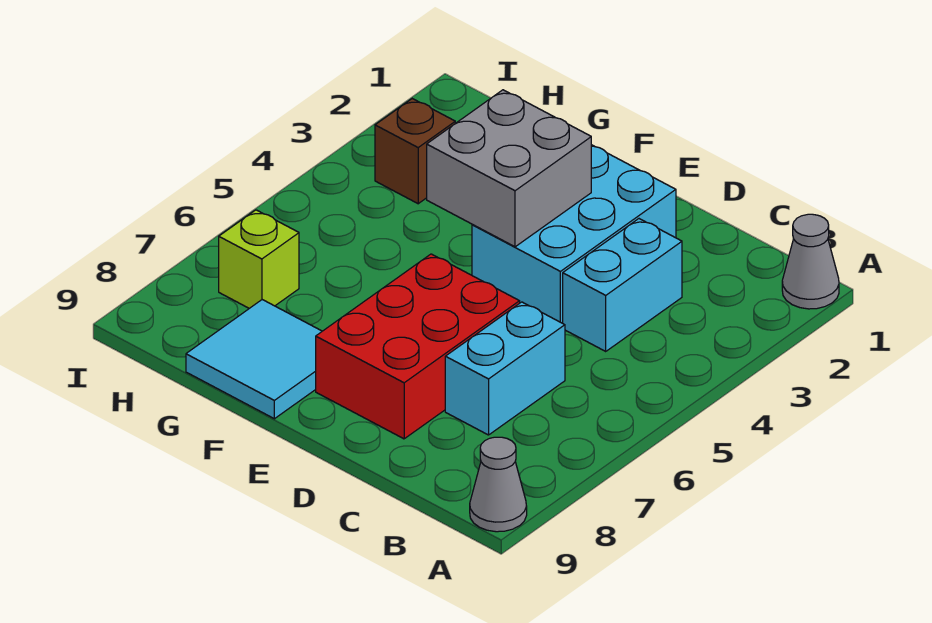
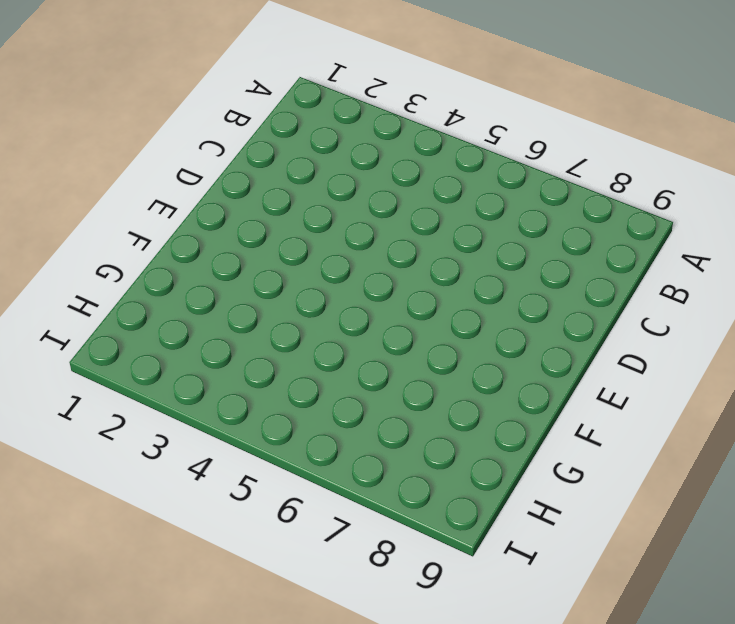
none -> grey cone A1 level 1
none -> grey cone A9 level 1

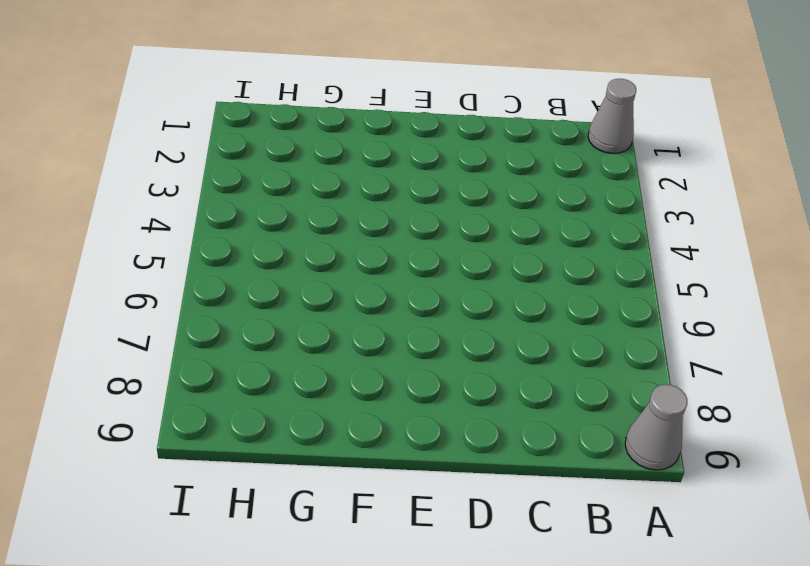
none -> cyan brick C3:C4 level 1
none -> cyan brick C6:C7 level 1

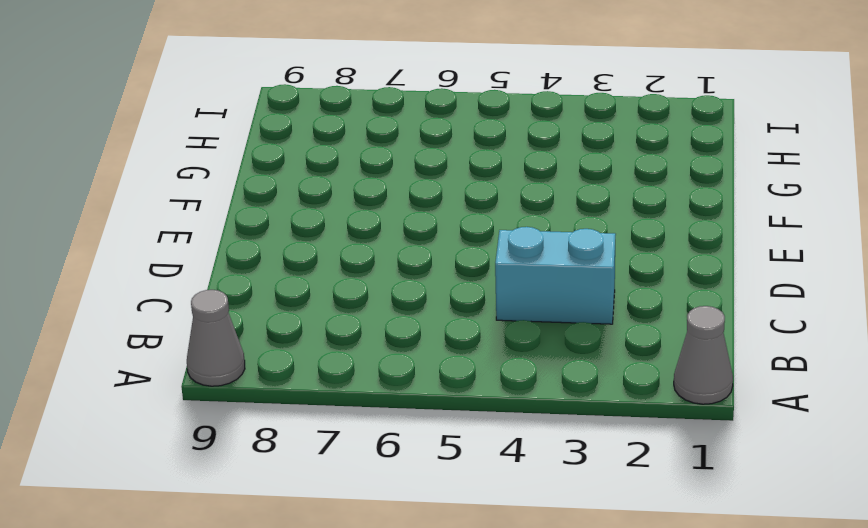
none -> cyan brick C6:C7 level 1
none -> cyan brick D2:E4 level 1

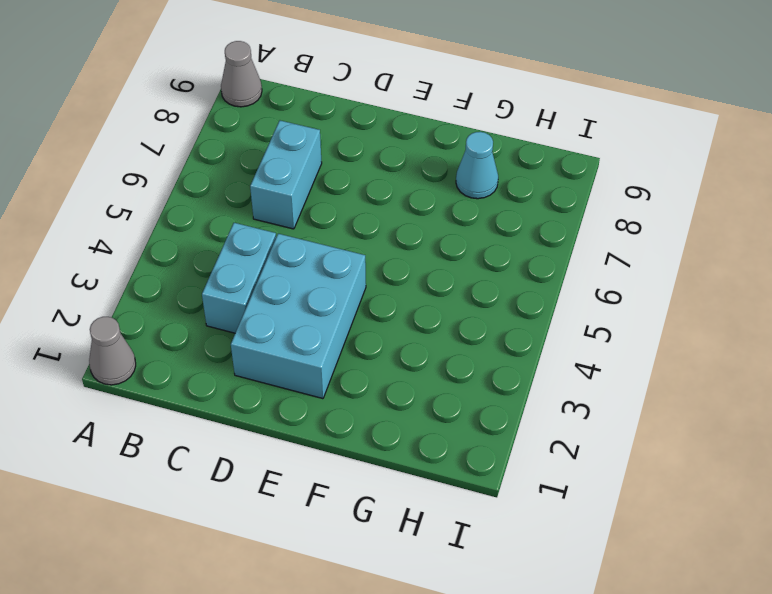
cyan cone G8 level 1 -> cyan tile F8:G9 level 1
none -> red brick D6:E8 level 1
none -> brown brick H3 level 1

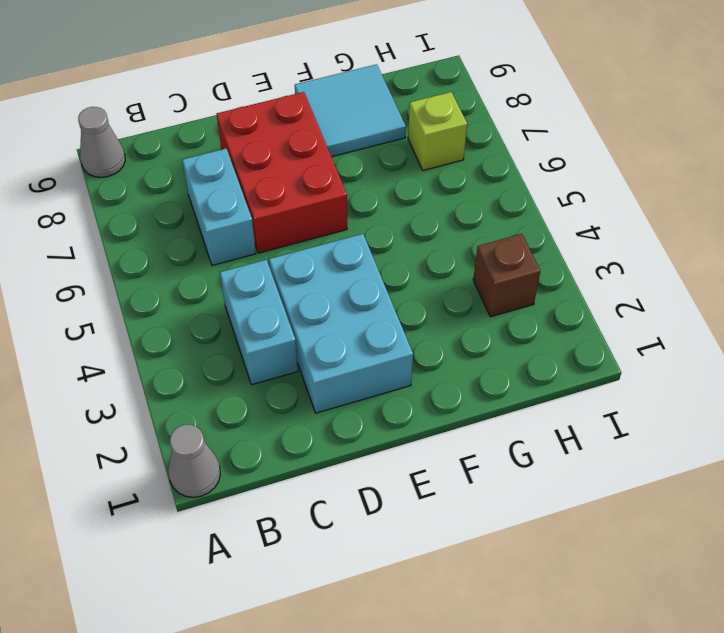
none -> grey brick E3:F4 level 2

